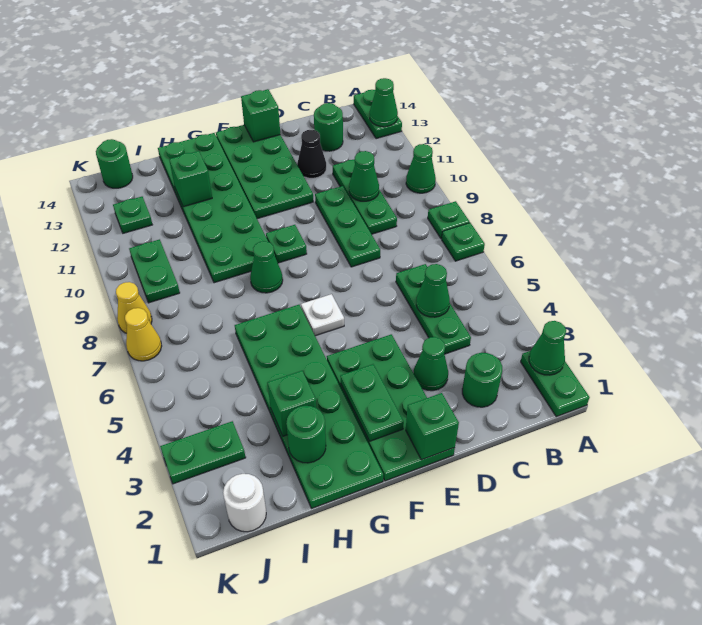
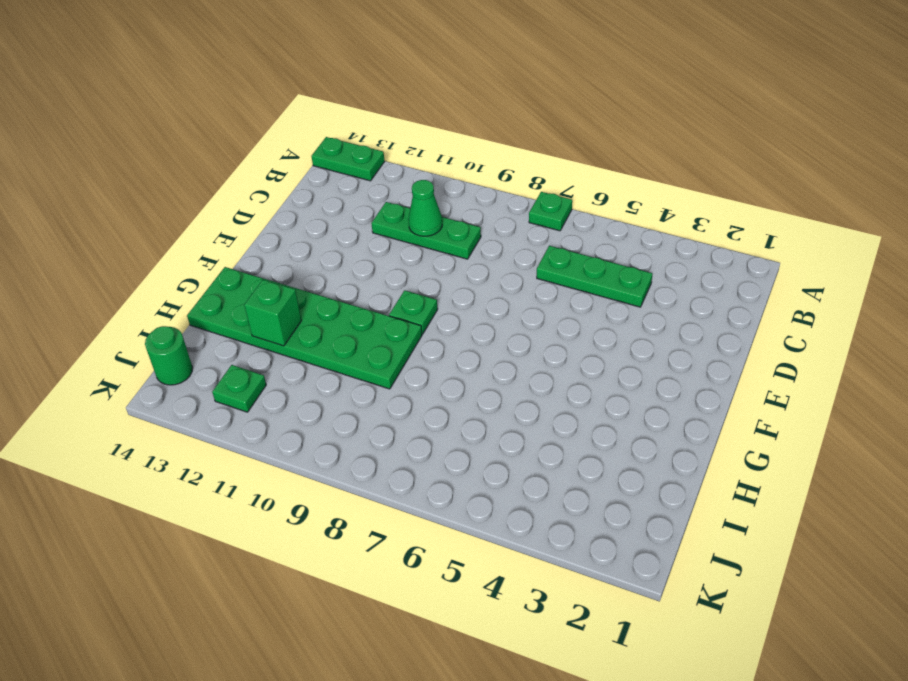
none -> green plate A1:A2 level 1
none -> green plate A8 level 1
none -> green cone A10 level 1
none -> green round brick C2 level 1

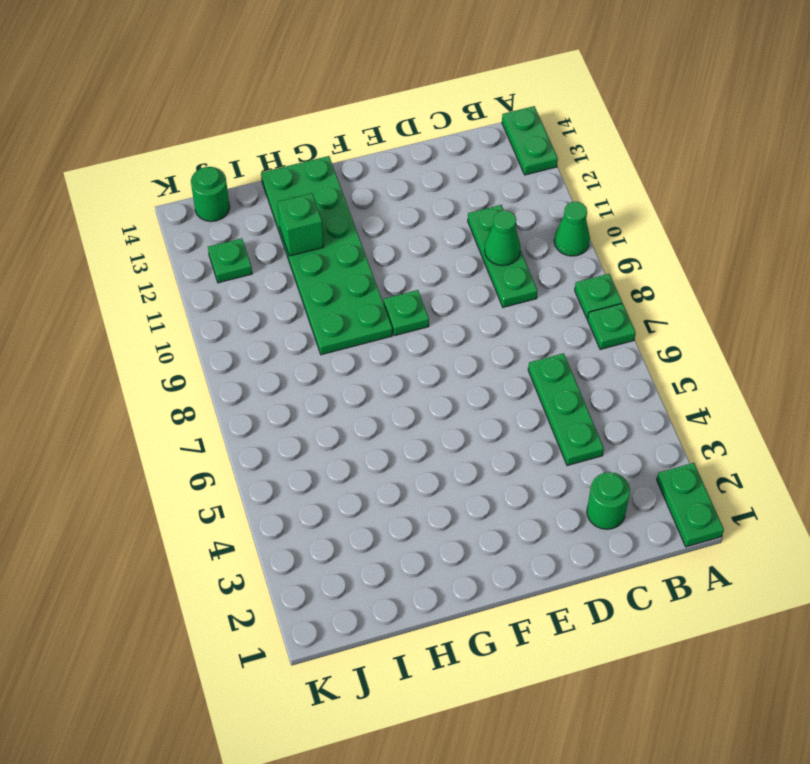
none -> green round brick C13 level 1
none -> green cone D3 level 1
none -> green plate D8:D10 level 1
none -> black cone D12 level 1

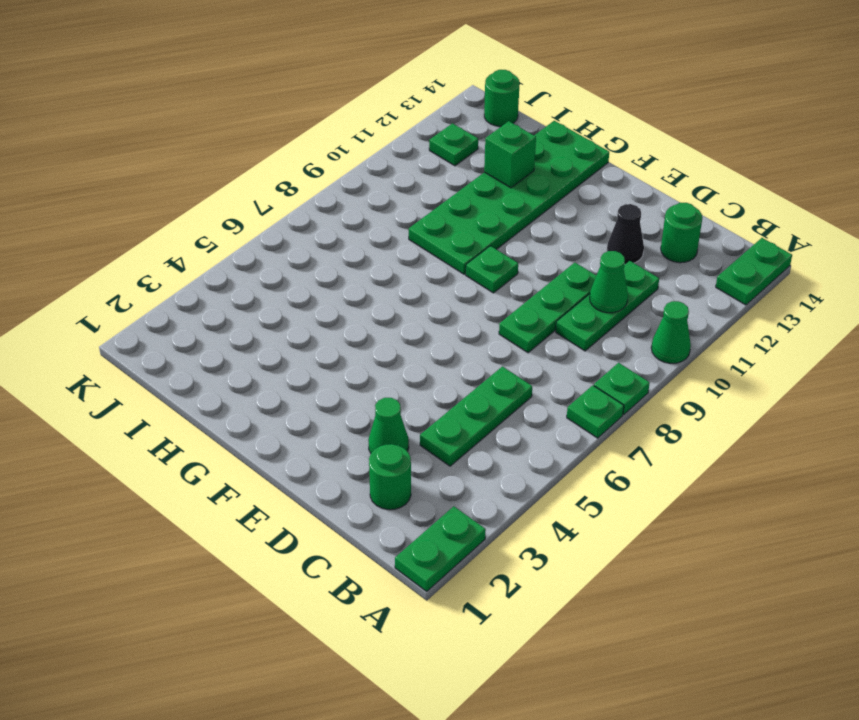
none -> green plate E1:F4 level 1
none -> green plate E11:F14 level 1
none -> white plate F6 level 1
none -> green plate G1:H6 level 1

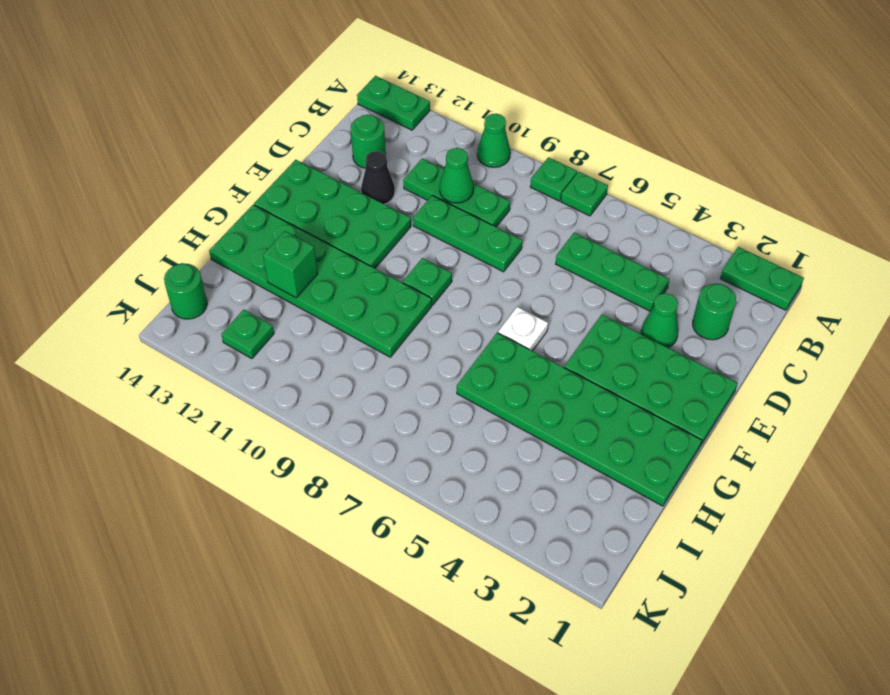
none -> green cone G8 level 1
none -> white round brick J1 level 1
none -> green plate J3:K3 level 1
none -> green plate J9:J10 level 1

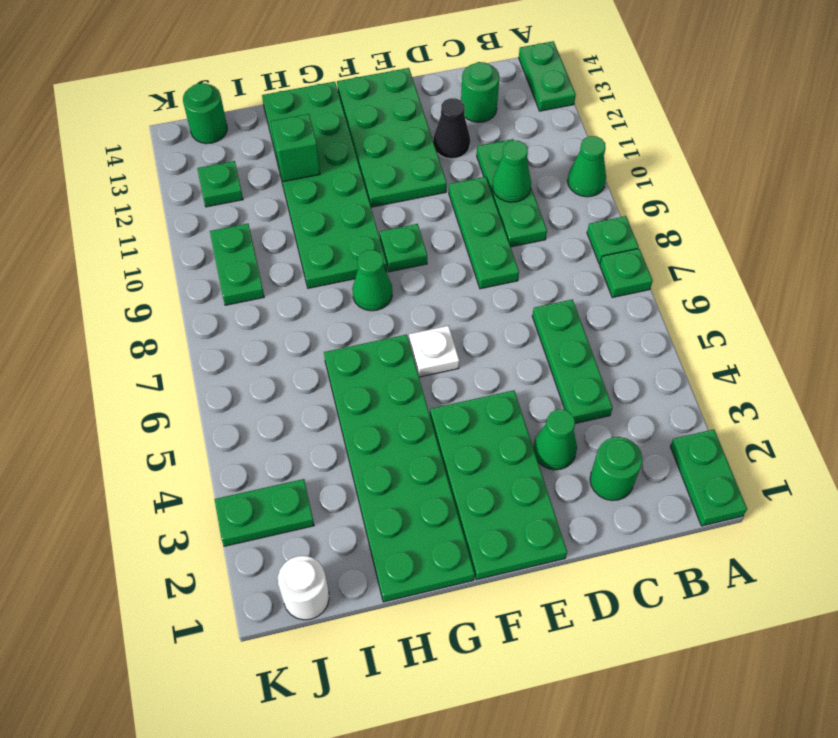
none -> yellow cone K7 level 1
none -> yellow cone K8 level 1
none -> green cone A2 level 2
none -> green cone A13 level 2

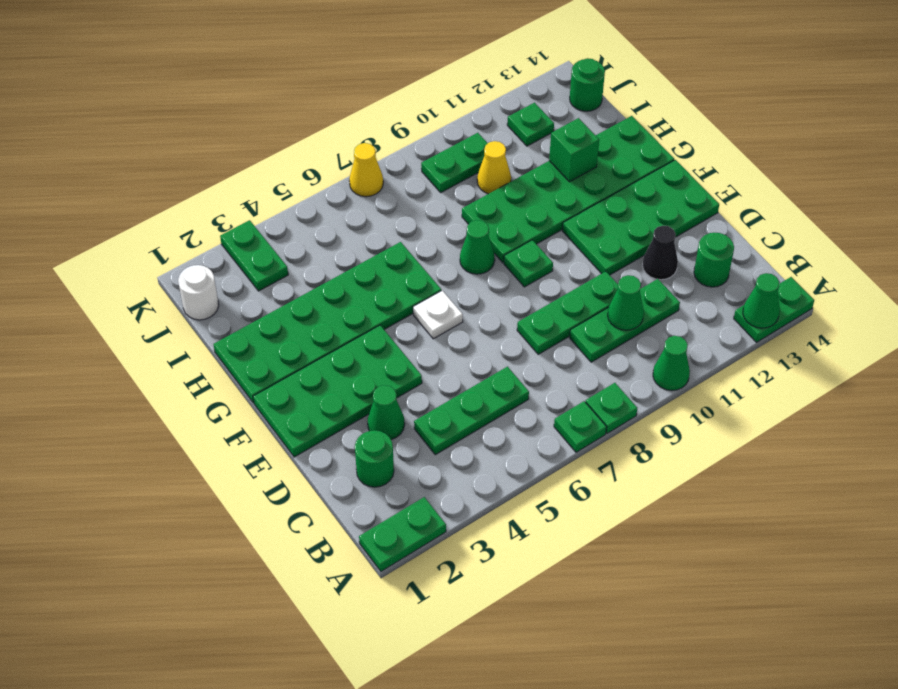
yellow cone I10 level 1 -> yellow cone K8 level 1
none -> green cone A2 level 2
none -> green cone C5 level 2
none -> green brick E1 level 2
none -> green brick E14 level 2

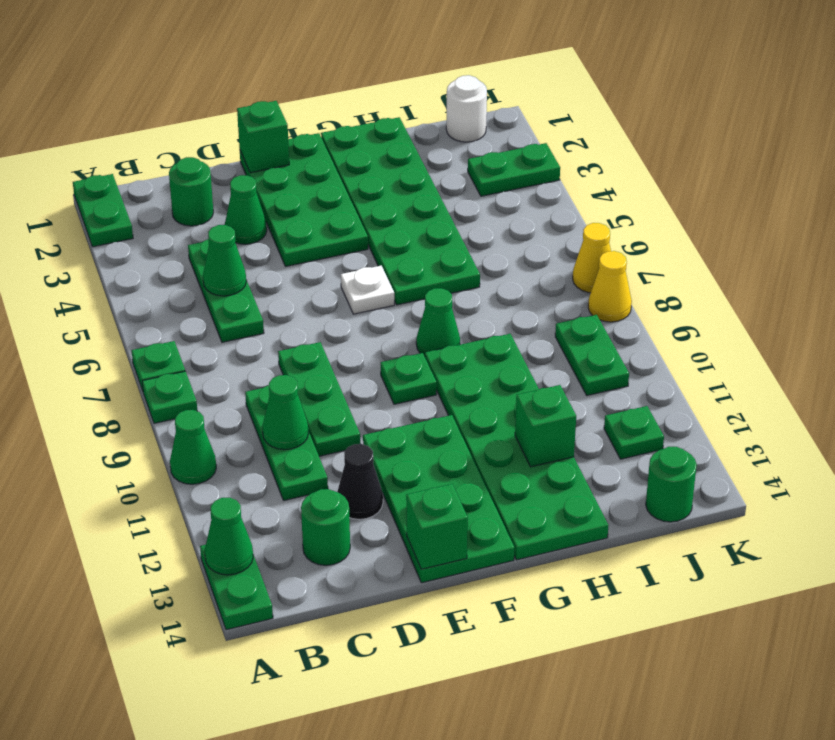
none -> green cone A2 level 2
none -> green plate F2:F3 level 2
none -> green round brick H2 level 2
none -> green brick H3 level 2

